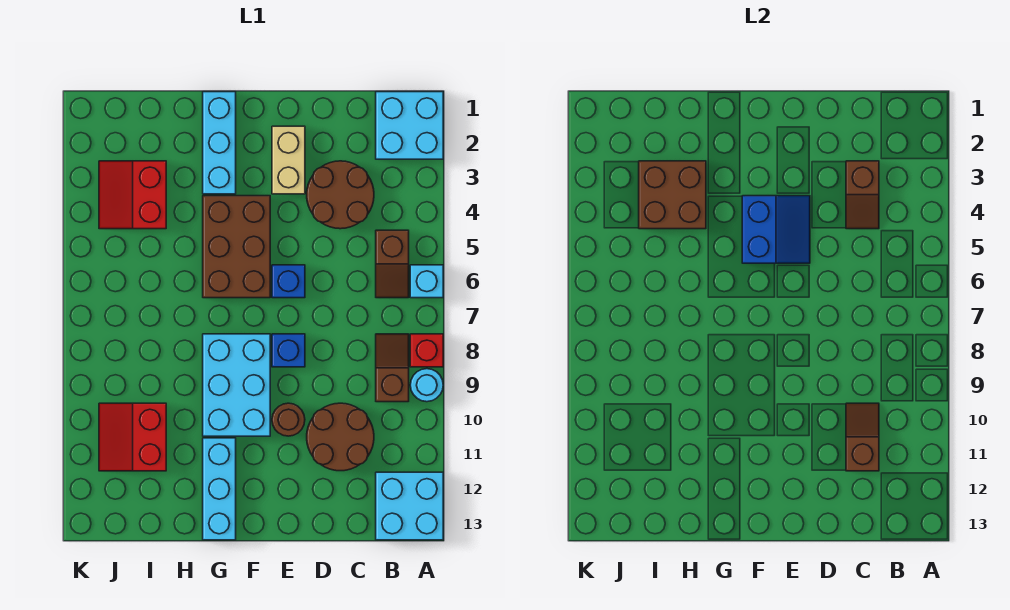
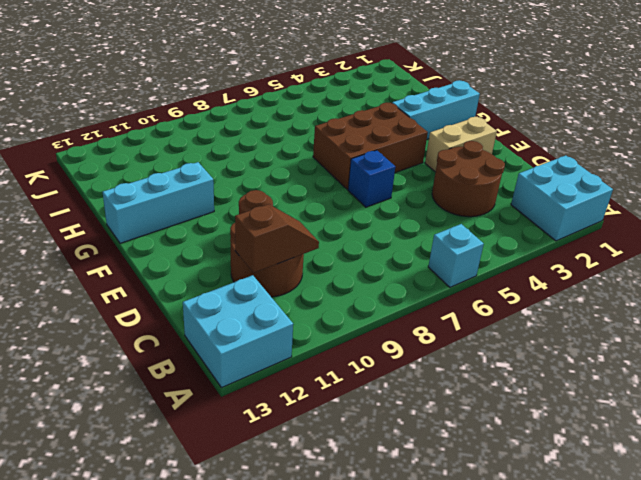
none -> red brick A8 level 1
none -> cyan round brick A9 level 1
none -> brown slope B5:B6 level 1 top 5

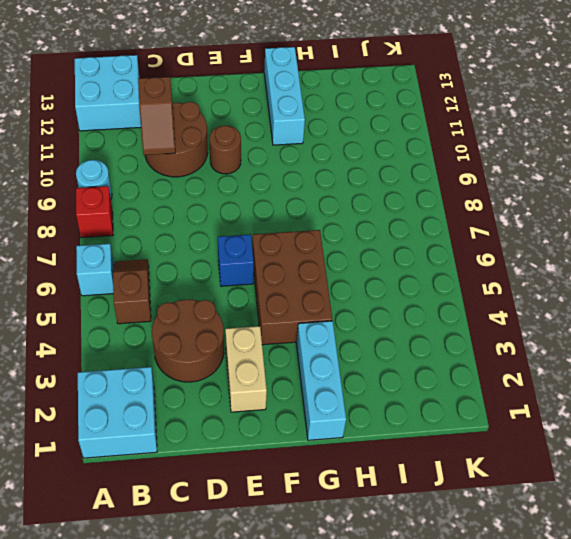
none -> brown slope B8:B9 level 1 top 9
none -> blue brick E8 level 1
none -> cyan brick F8:G10 level 1

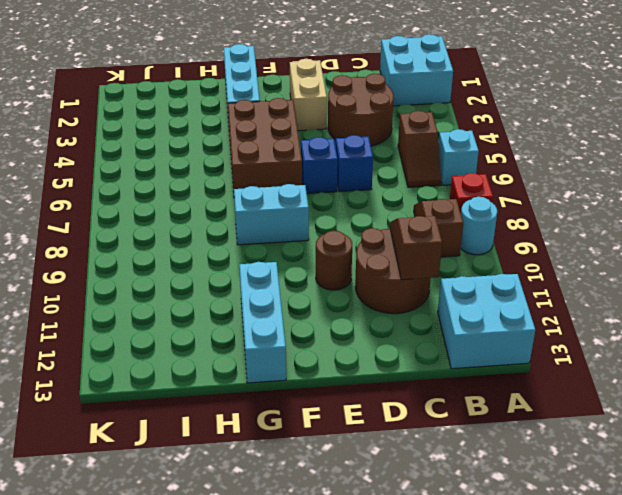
blue brick D6 level 1 -> blue brick E8 level 1
cyan brick F8:G8 level 1 -> cyan brick F8:G10 level 1
none -> red slope I3:J4 level 1 top I
none -> red slope I10:J11 level 1 top I
none -> brown slope C3:C4 level 2 top 3

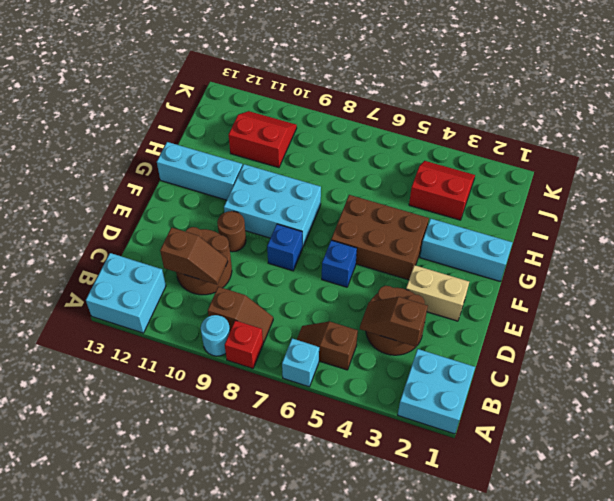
none -> blue slope E4:F5 level 2 top F
none -> brown brick H3:I4 level 2

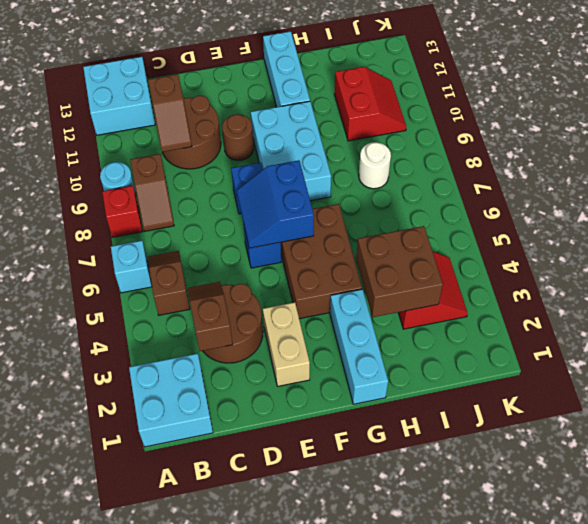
blue slope E6:F7 level 2 top F -> blue slope E4:F5 level 2 top F
white round brick I8 level 1 -> none

